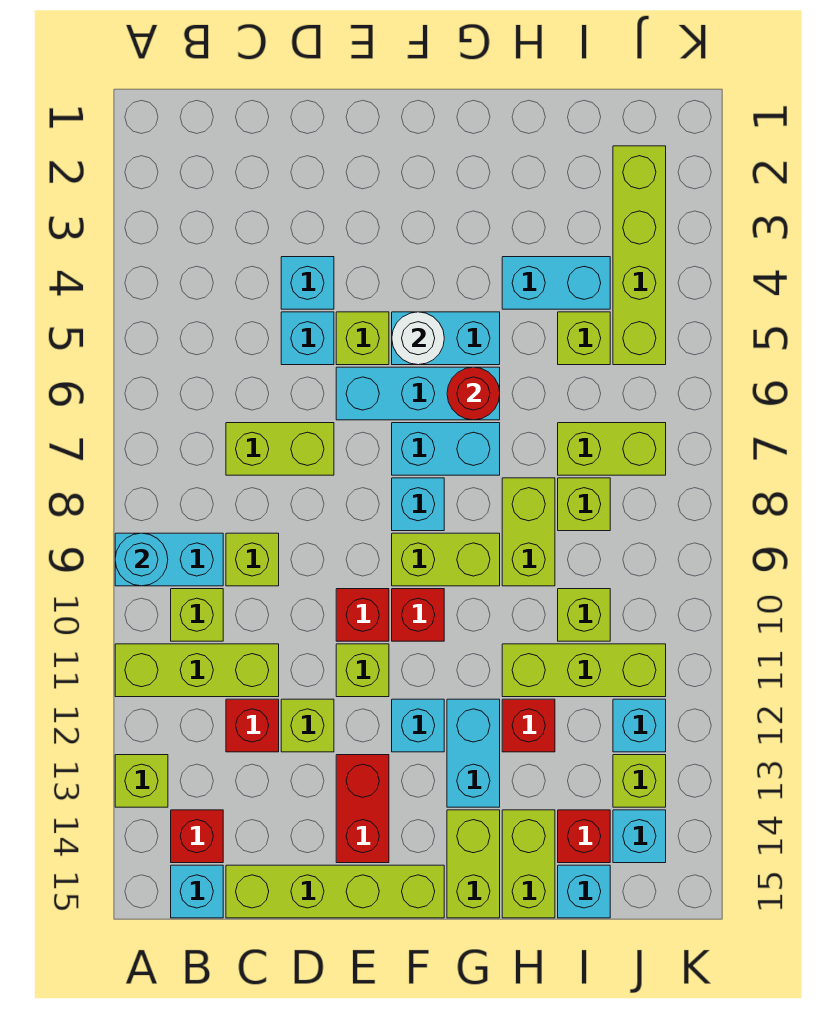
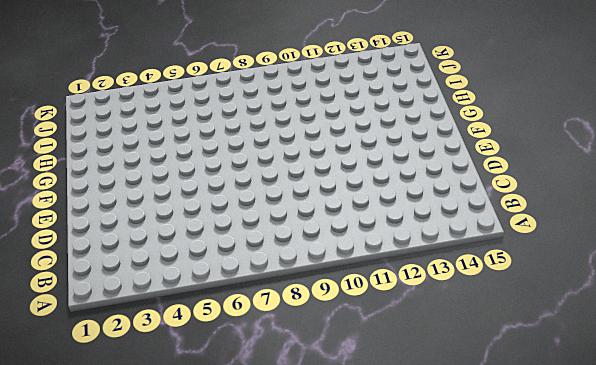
none -> cyan brick A9:B9 level 1
none -> lime brick A11:C11 level 1
none -> lime brick A13 level 1
none -> lime brick B10 level 1

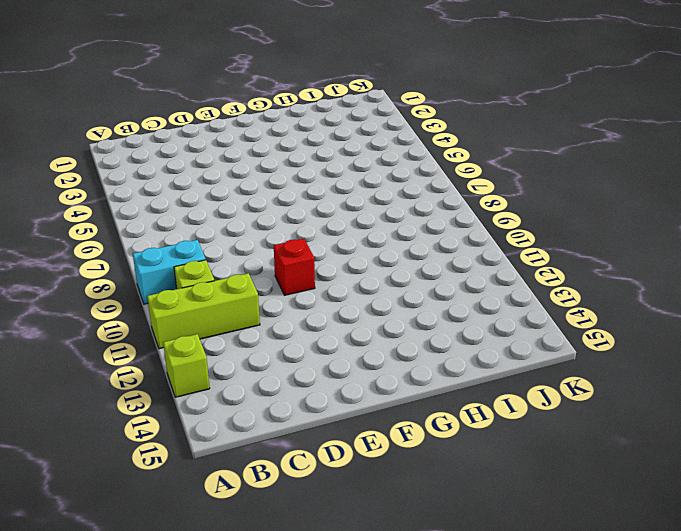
none -> red brick B14 level 1
none -> cyan brick B15 level 1
none -> lime brick C7:D7 level 1
none -> lime brick C9 level 1

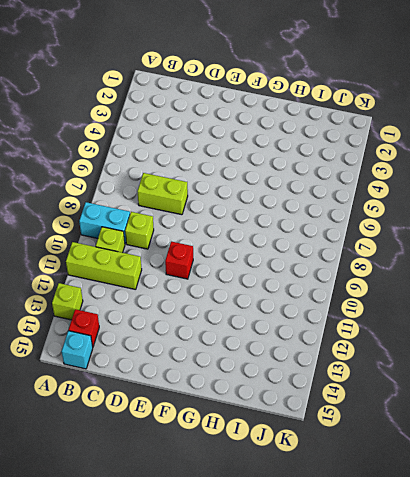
none -> red brick C12 level 1
none -> lime brick C15:F15 level 1
none -> cyan brick D4 level 1
none -> cyan brick D5 level 1

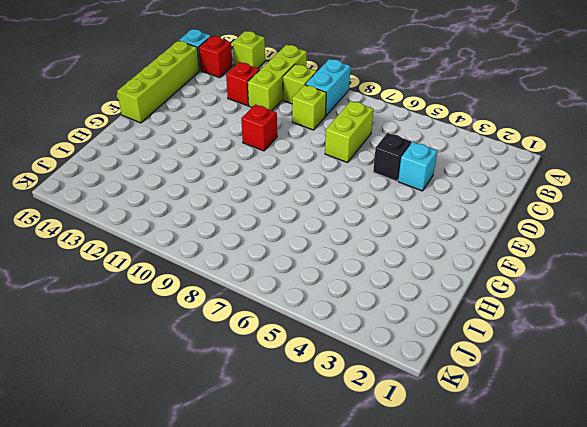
black brick D5 level 1 -> cyan brick D5 level 1
none -> lime brick D12 level 1
none -> lime brick E5 level 1
none -> cyan brick E6:G6 level 1
none -> lime brick E11 level 1

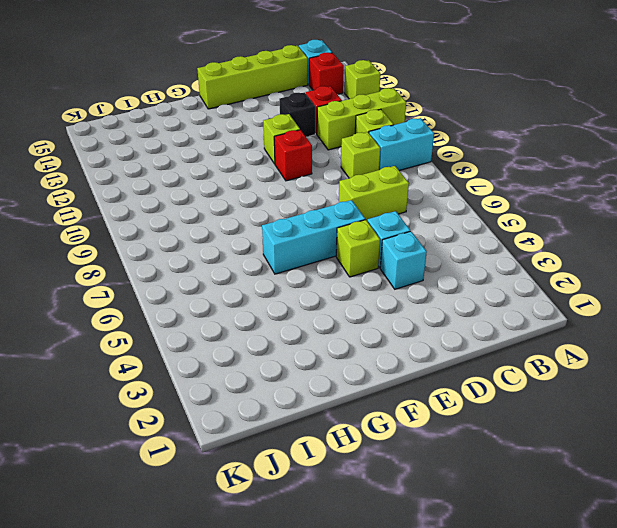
black brick D12 level 1 -> lime brick D12 level 1
none -> red brick E13:E14 level 1
none -> cyan brick F5:G5 level 1
none -> cyan brick F7:G7 level 1
none -> cyan brick F8 level 1

